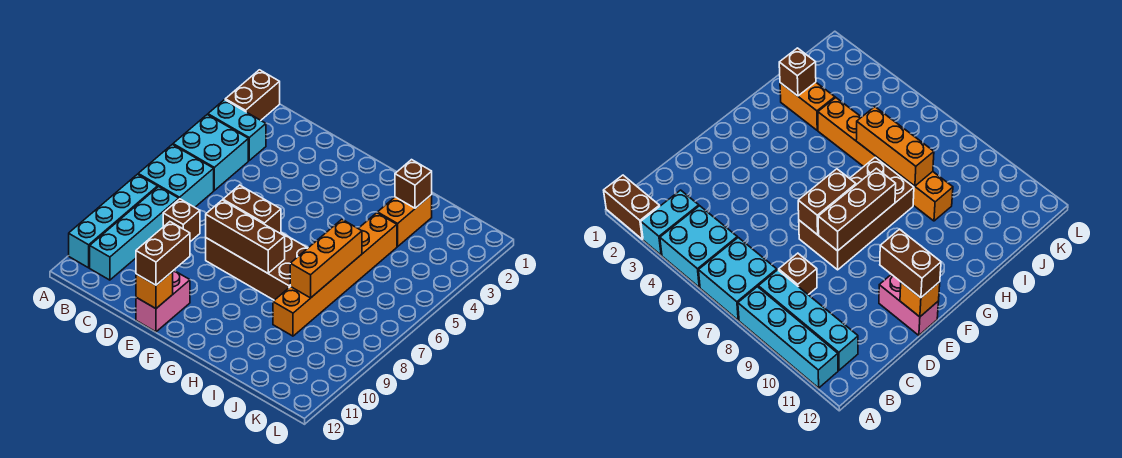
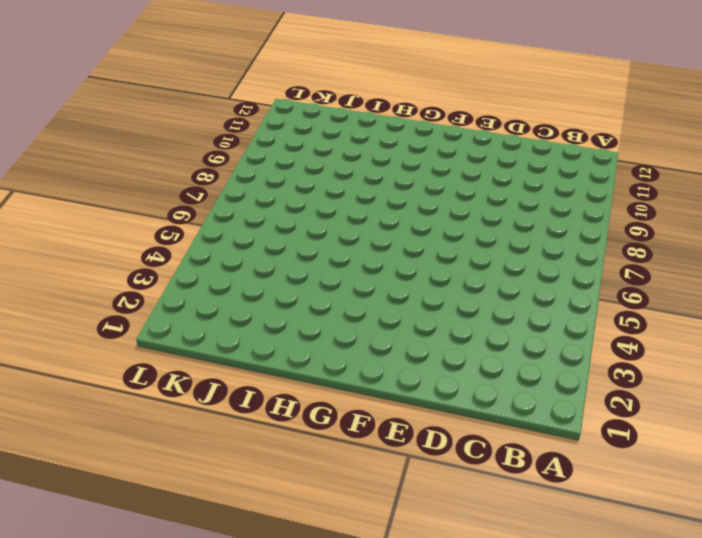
none -> brown brick A1:A2 level 1
none -> cyan brick A3:B3 level 1
none -> cyan brick A4:B5 level 1

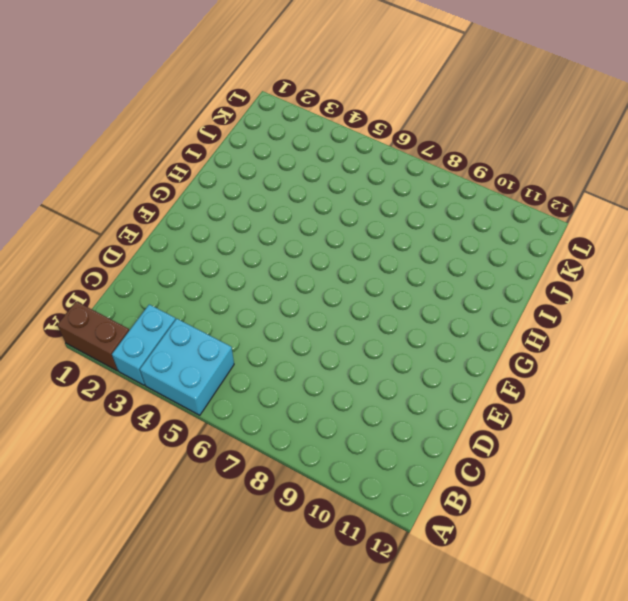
none -> cyan brick A6:B7 level 1
none -> cyan brick A8:A11 level 1
none -> cyan brick B8:B11 level 1

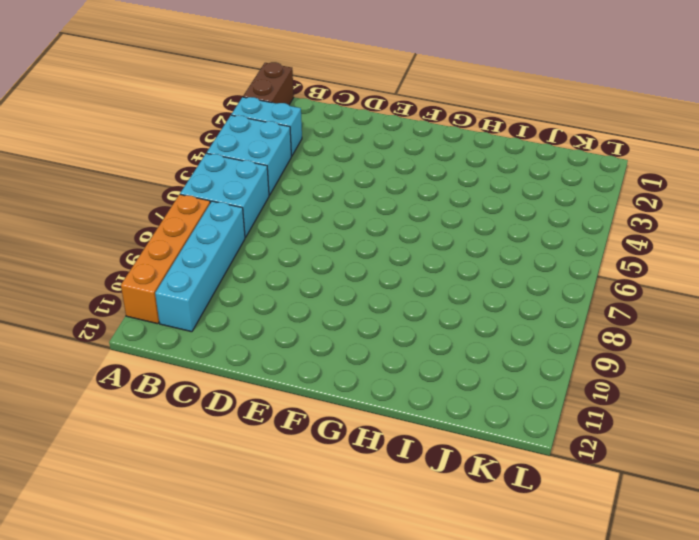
orange brick A8:A11 level 1 -> cyan brick A8:A11 level 1
none -> brown brick C8 level 1
none -> brown brick E7:H8 level 1
none -> pink brick E11:E12 level 1

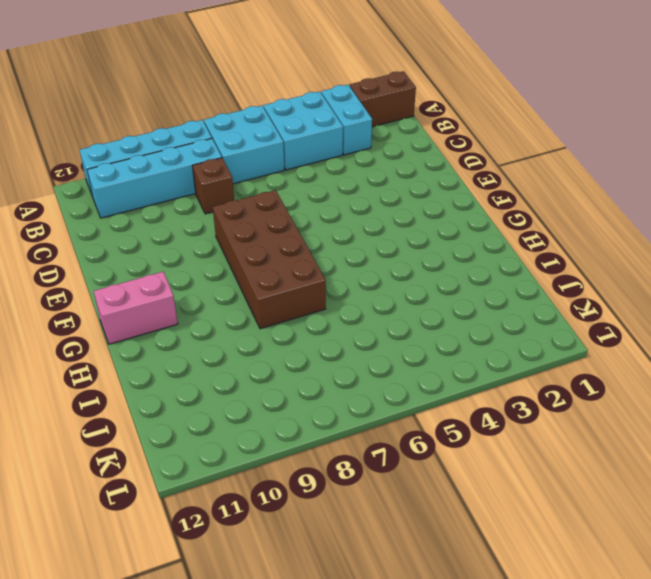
pink brick G11:G12 level 1 -> pink brick E11:E12 level 1
none -> orange brick I2:I3 level 1
none -> orange brick I4:I9 level 1
none -> brown brick E7:F7 level 2

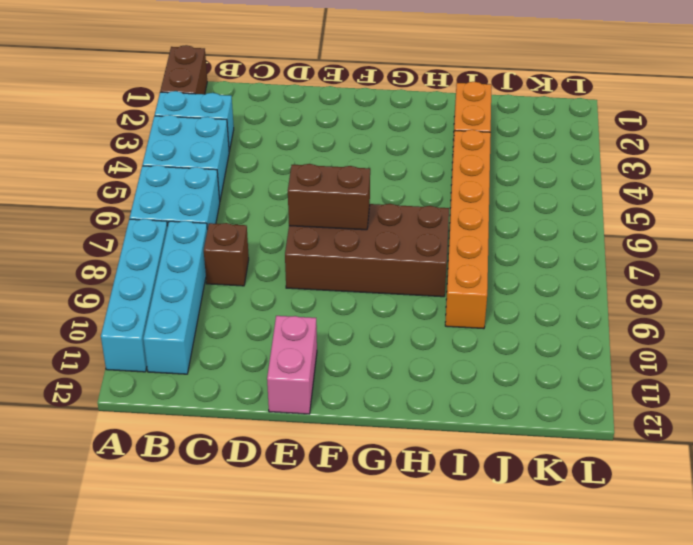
none -> brown brick E8:G8 level 2
none -> orange brick E12 level 2
none -> brown brick I2 level 2

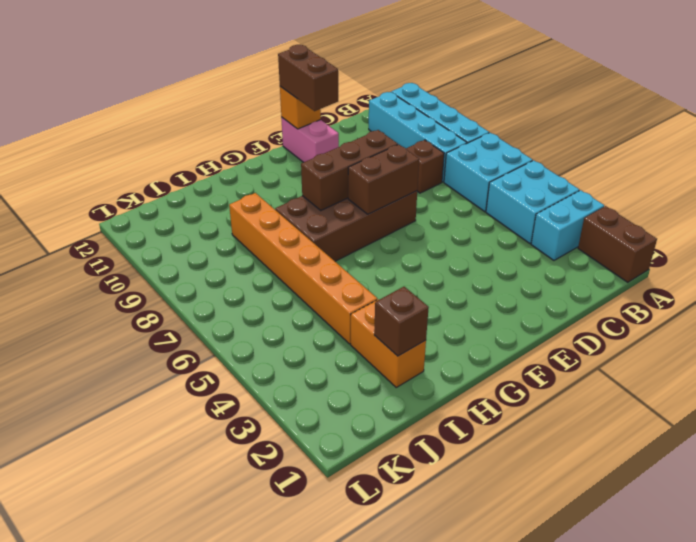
none -> orange brick I6:I8 level 2

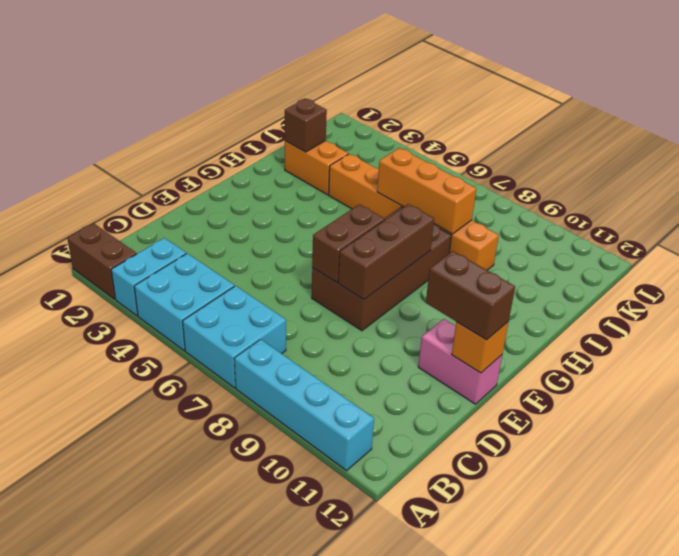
none -> cyan brick B8:B11 level 1
none -> brown brick C8 level 1

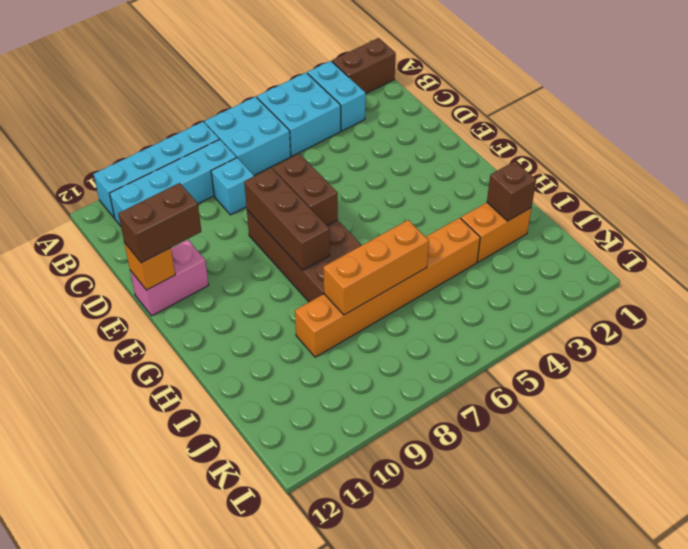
cyan brick C8 level 1 -> brown brick C8 level 1

